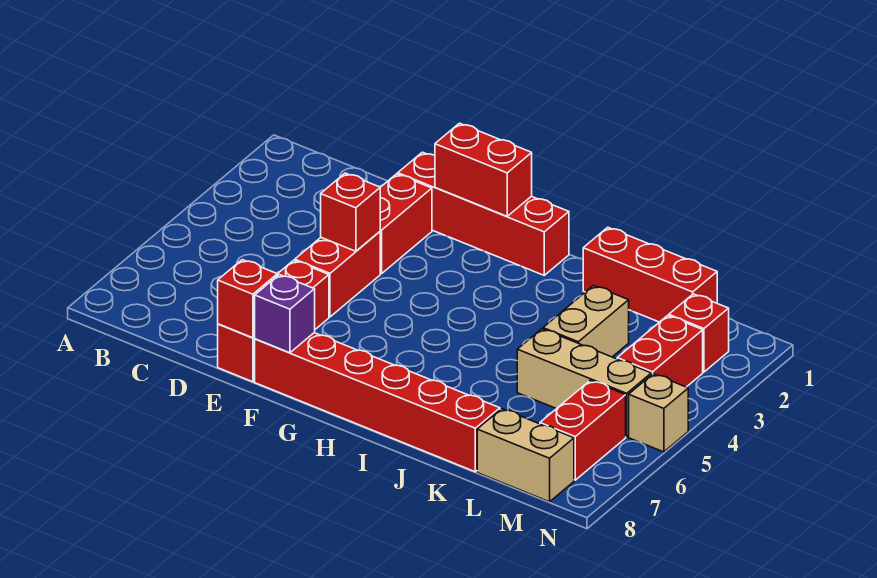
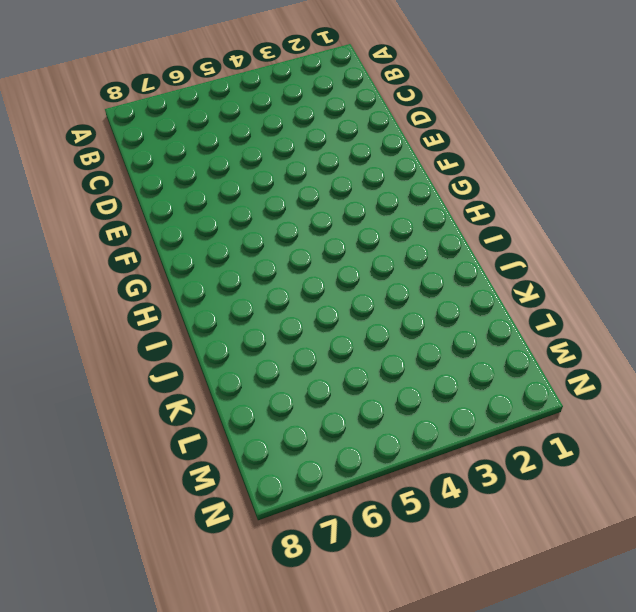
none -> red brick E1:H1 level 1
none -> red brick E2:E3 level 1
none -> red brick E4:E5 level 1

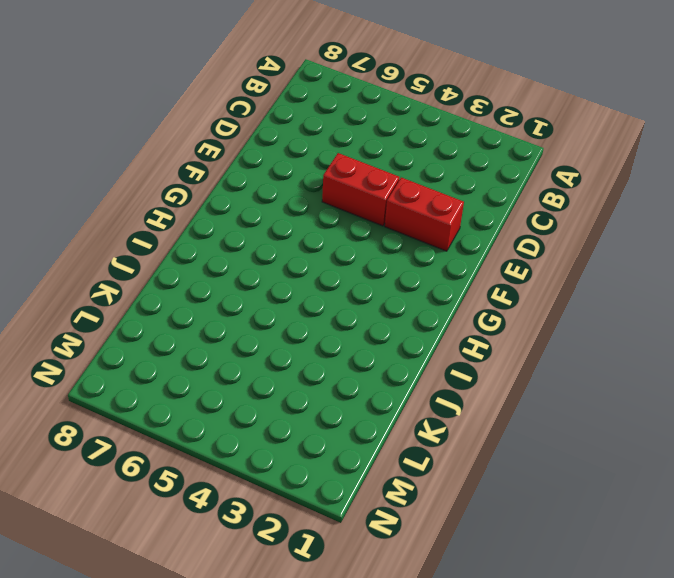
none -> red brick E1:H1 level 1
none -> red brick E6:E8 level 1
none -> red brick F8:K8 level 1

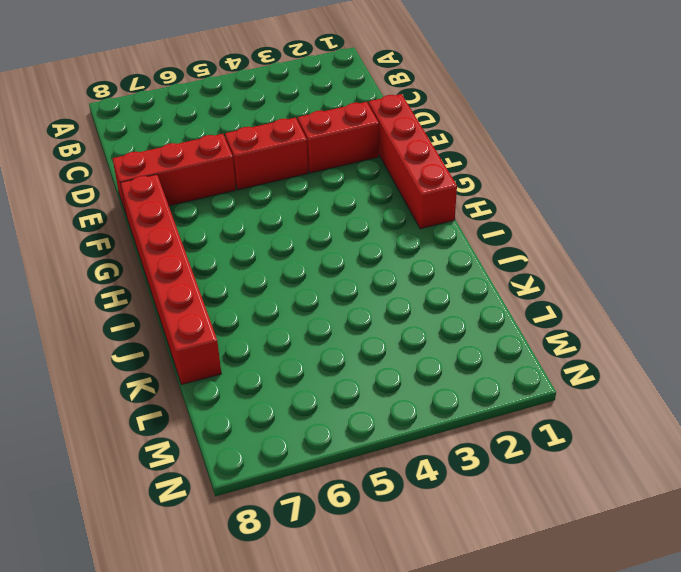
none -> red brick J1:L1 level 1
none -> tan brick K3:K4 level 1
none -> tan brick K5:M5 level 1

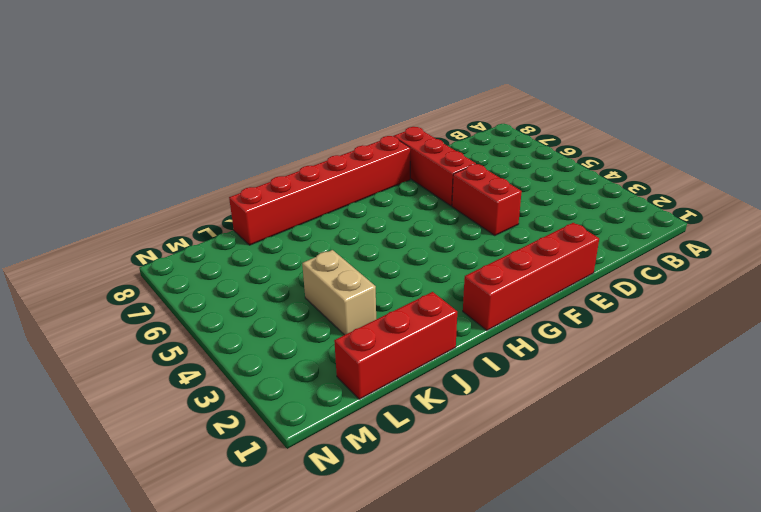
none -> red brick E2:E3 level 1
none -> tan brick K5:M5 level 1
none -> tan brick L8:M8 level 1

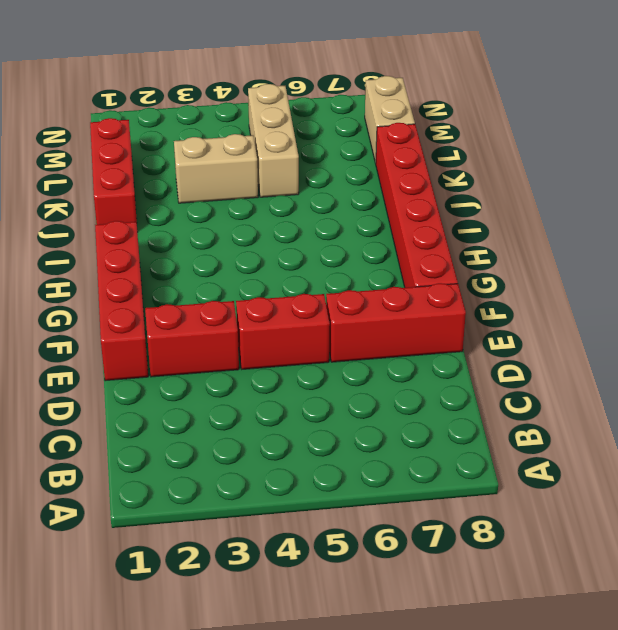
none -> red brick M2 level 1
none -> red brick M3:M4 level 1
none -> red brick M6:M7 level 1

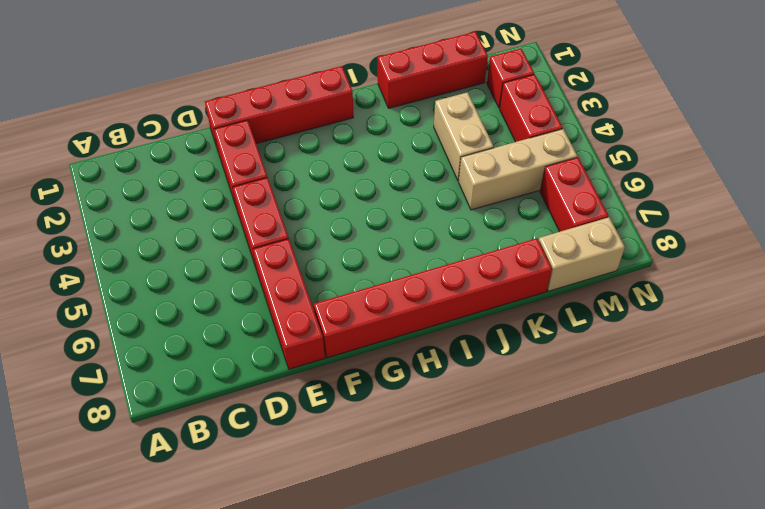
none -> tan brick N5 level 1
none -> red brick E4 level 2
none -> red brick E8 level 2

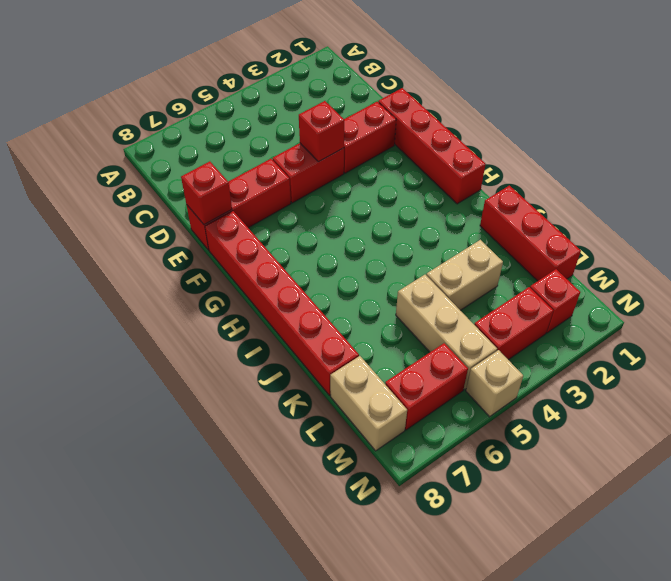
none -> red brick F1:G1 level 2
none -> purple brick F8 level 2

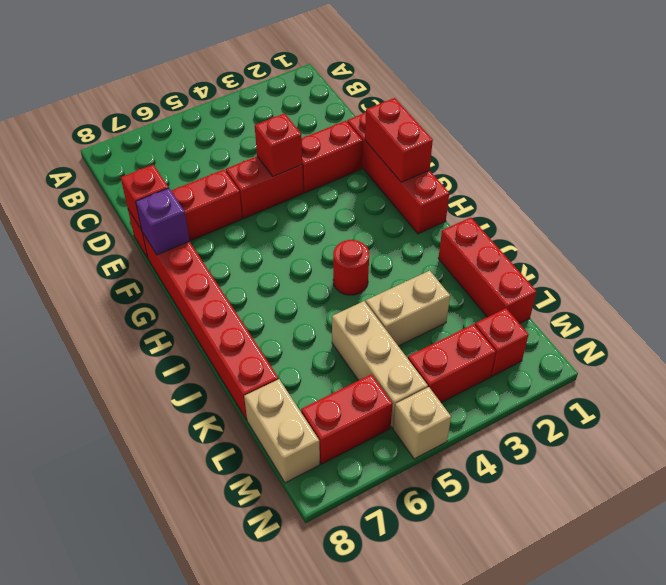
red round brick I4 level 1 -> none

